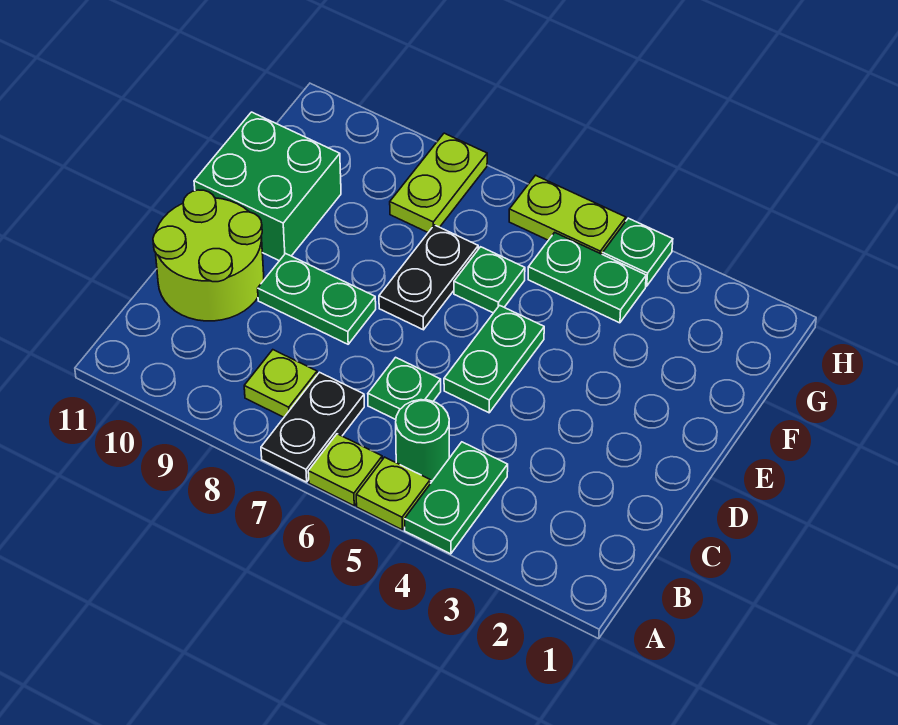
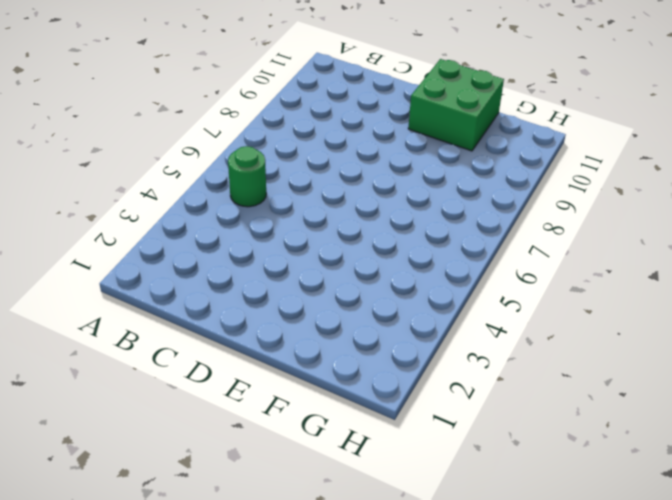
none -> green plate A4:B4 level 1
none -> lime plate A5 level 1
none -> lime plate A6 level 1

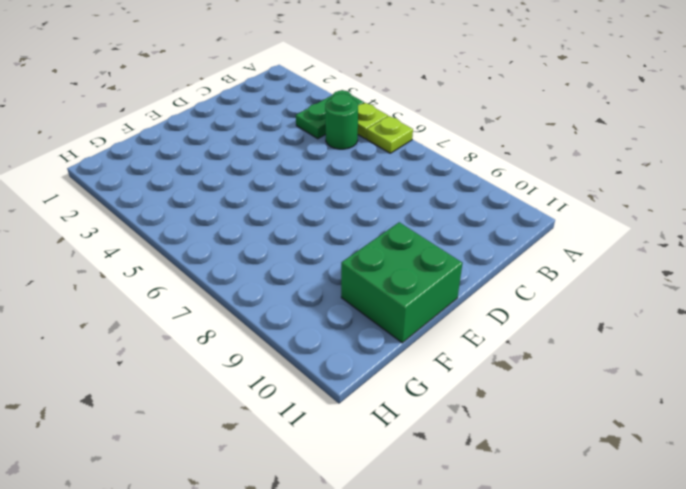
none -> black plate A7:B7 level 1
none -> lime plate B8 level 1
none -> green plate C6 level 1

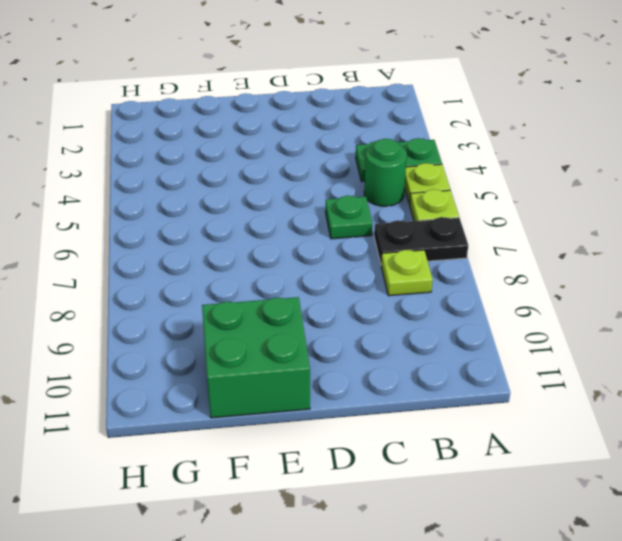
none -> lime round brick C10:D11 level 1
none -> green plate D5:E5 level 1
none -> green plate D8:D9 level 1

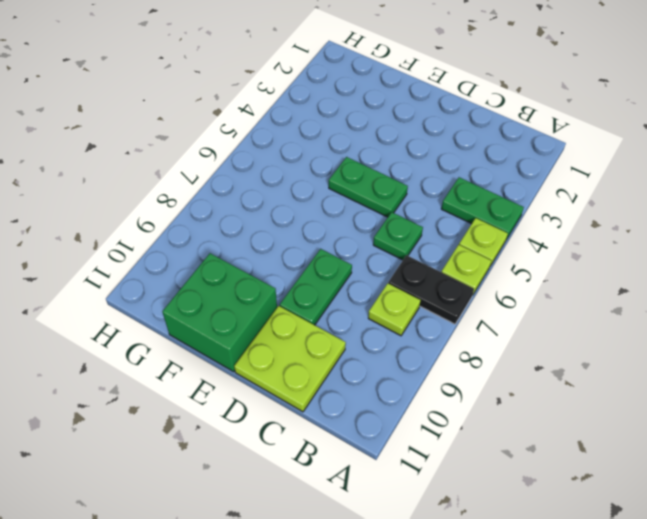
lime plate C10:D11 level 1 -> lime round brick C10:D11 level 1
none -> green round brick B5 level 1
none -> black plate E7:F7 level 1
none -> green plate F6 level 1

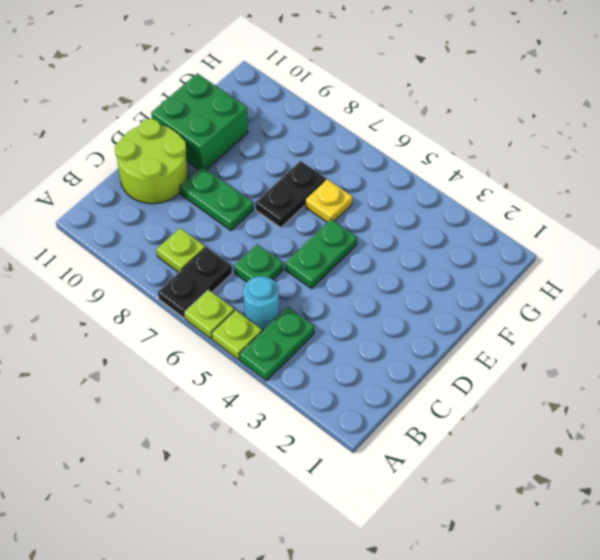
cyan round brick B5 level 1 -> green round brick B5 level 1
yellow plate F6 level 1 -> green plate F6 level 1
none -> green plate G4:G5 level 1
none -> lime plate G8:H8 level 1
none -> green plate H4 level 1

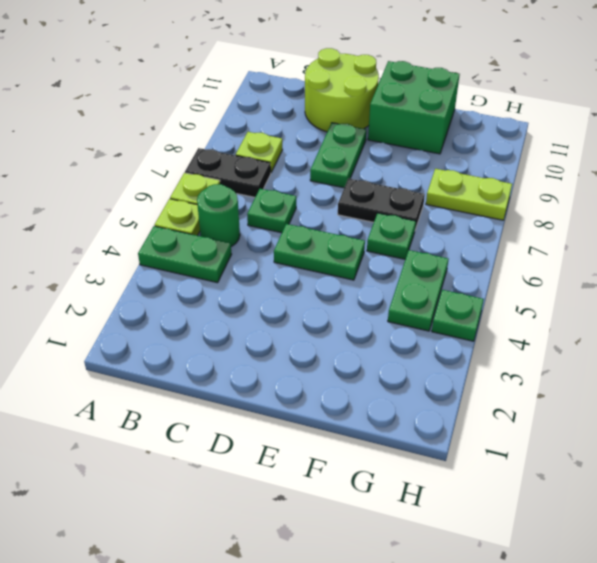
none -> lime plate H5:H6 level 1

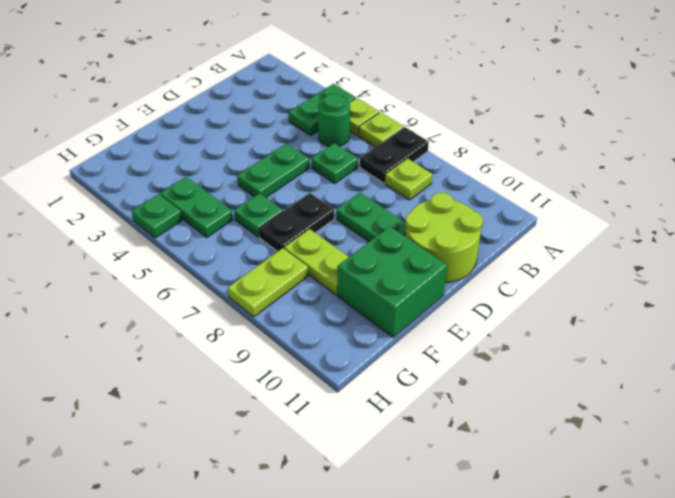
lime plate F8:F9 level 1 -> lime plate H5:H6 level 1

